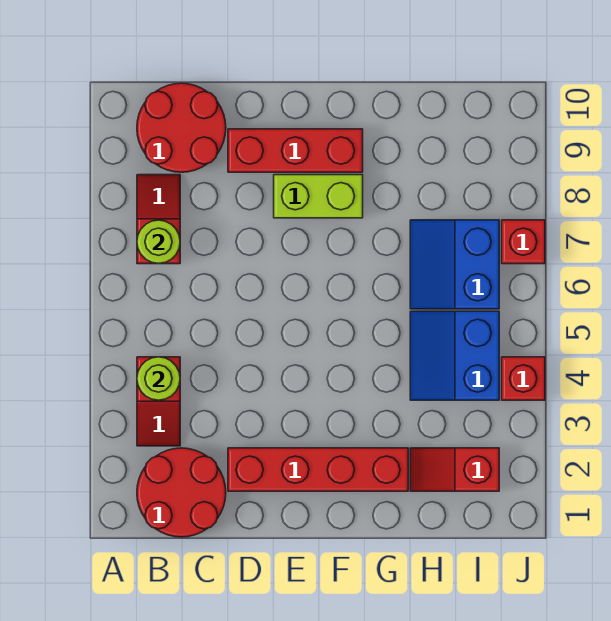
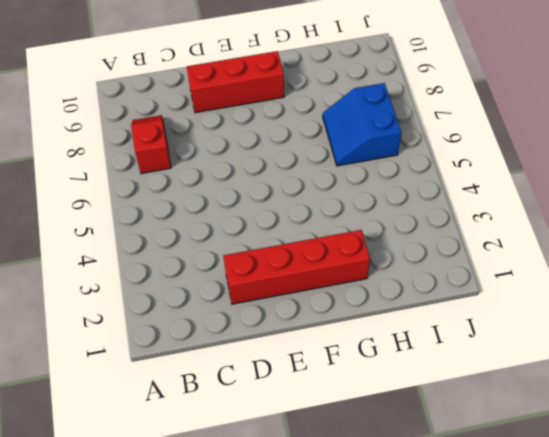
none -> red round brick B1:C2 level 1
none -> red slope B3:B4 level 1 top 4
none -> red round brick B9:C10 level 1

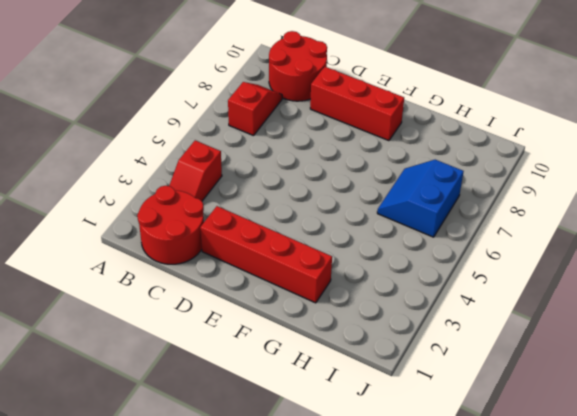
none -> lime brick E8:F8 level 1
none -> red slope H2:I2 level 1 top I
none -> blue slope H4:I5 level 1 top I

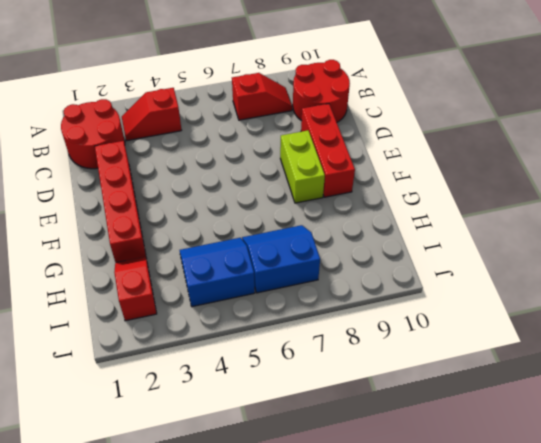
none -> red brick J4 level 1
none -> red brick J7 level 1
none -> lime round brick B4 level 2

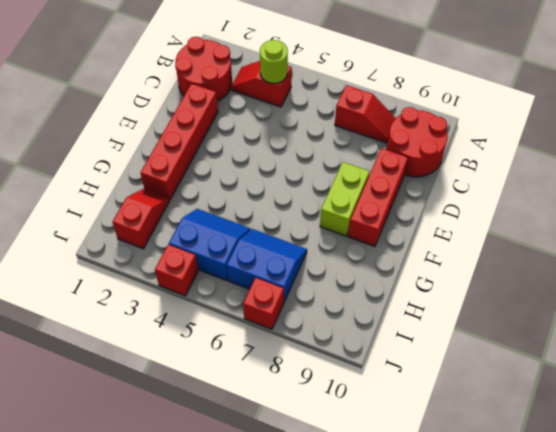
none -> lime round brick B7 level 2

